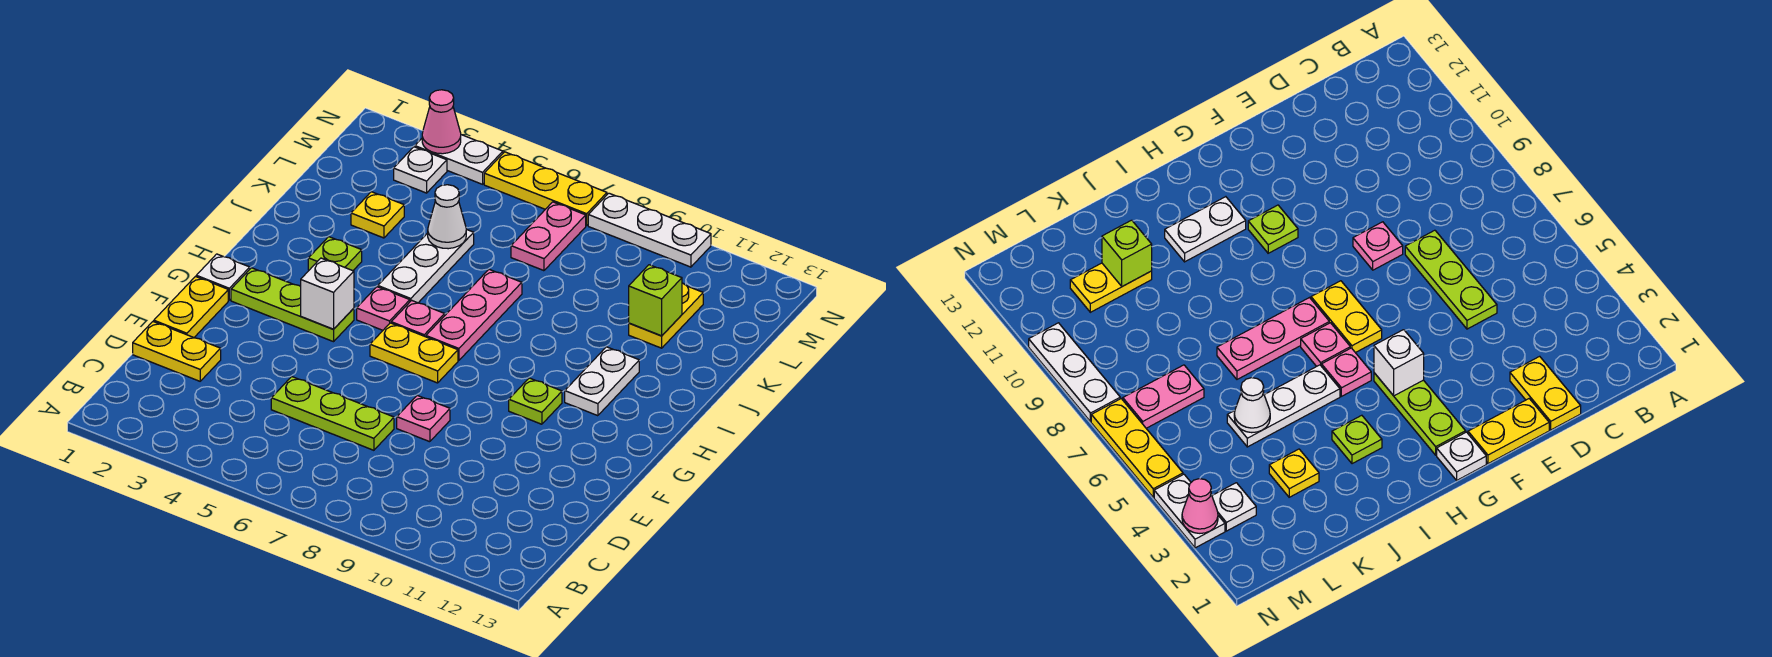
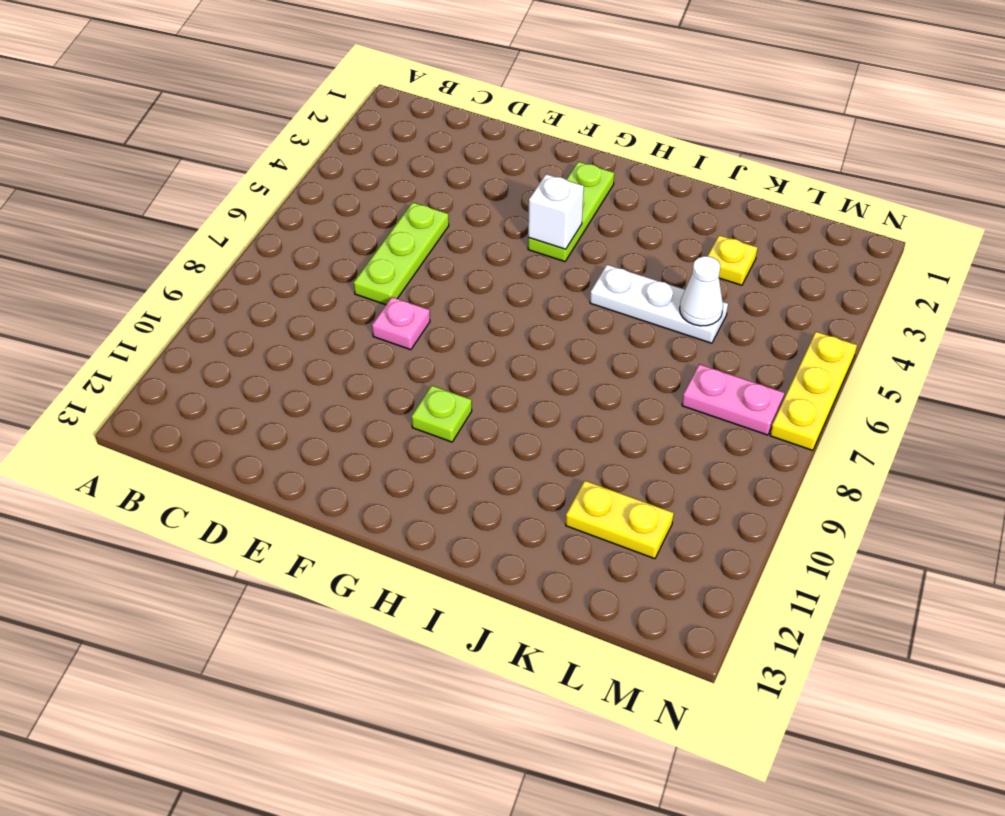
none -> yellow plate D1:D2 level 1
none -> yellow plate E1:F1 level 1
none -> white plate G1 level 1

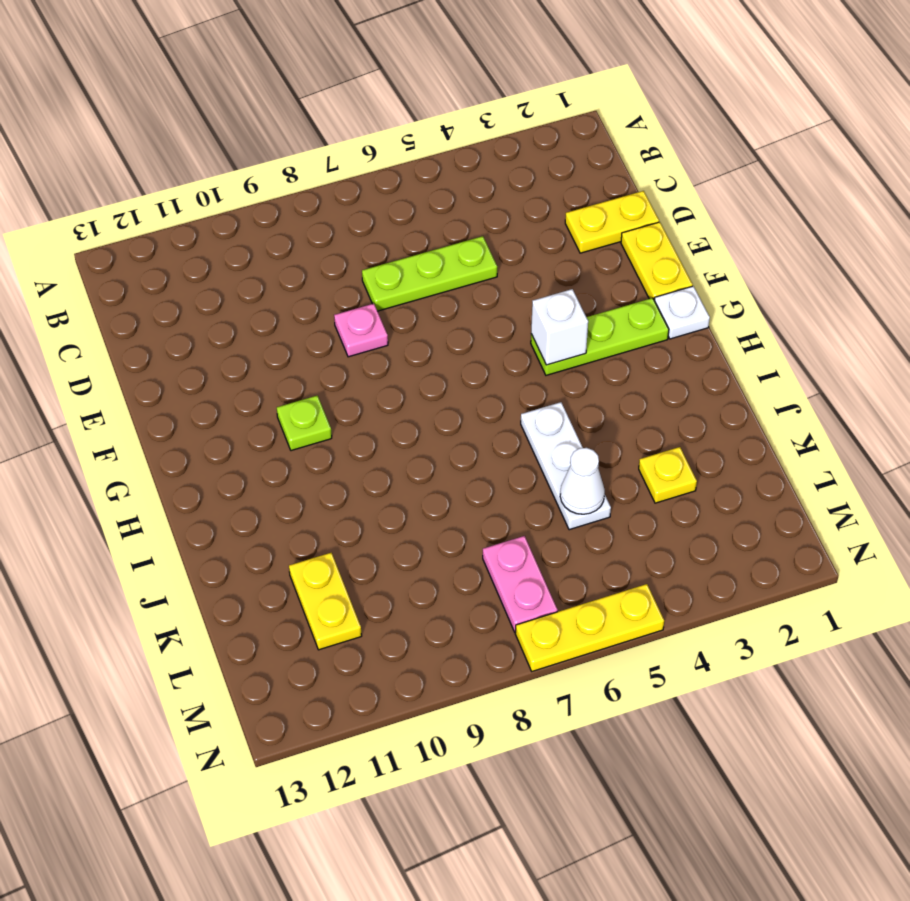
none -> yellow plate G6:G7 level 1
none -> pink plate H5 level 1
none -> pink plate H6 level 1

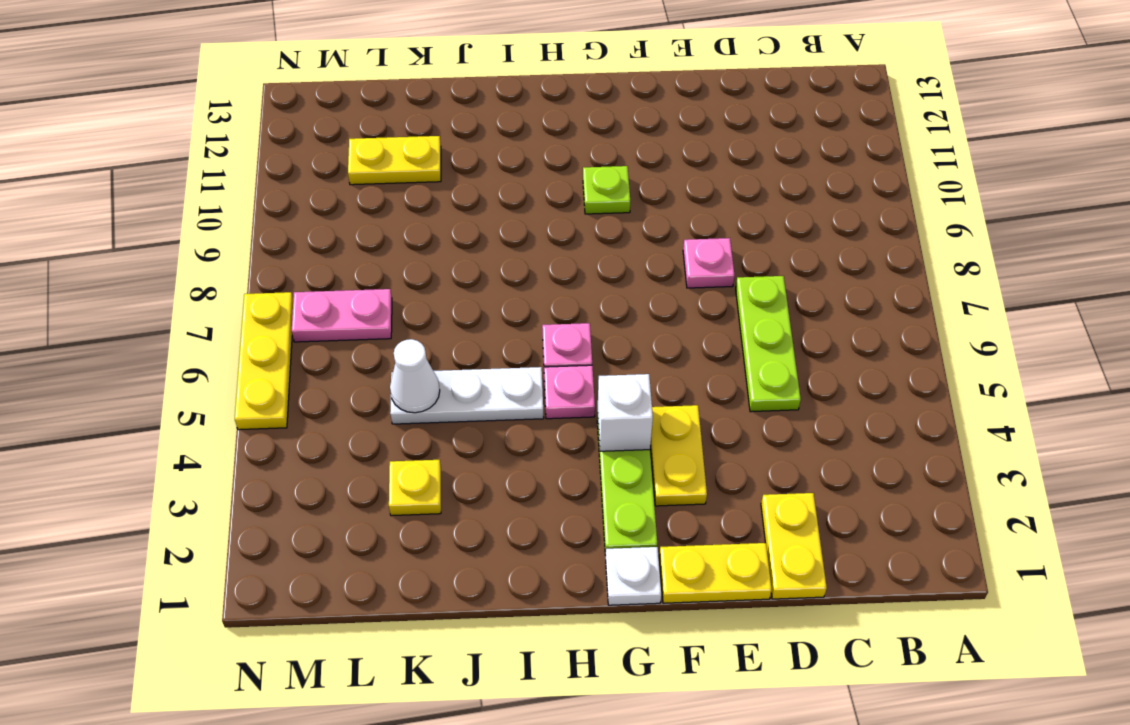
yellow plate F3:F4 level 1 -> yellow plate G6:G7 level 1
none -> pink plate H7:J7 level 1
none -> white plate H11:I11 level 1
none -> lime plate I3 level 1

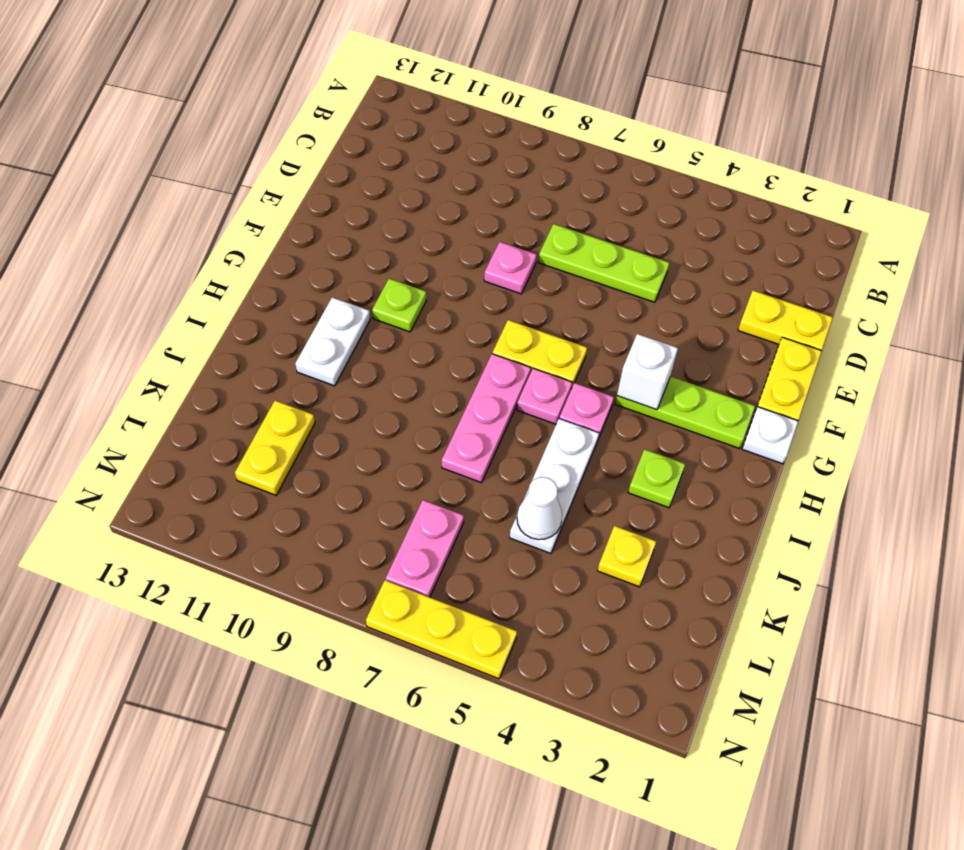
none -> white plate M3 level 1
none -> white plate N3:N4 level 1
none -> white plate N8:N10 level 1

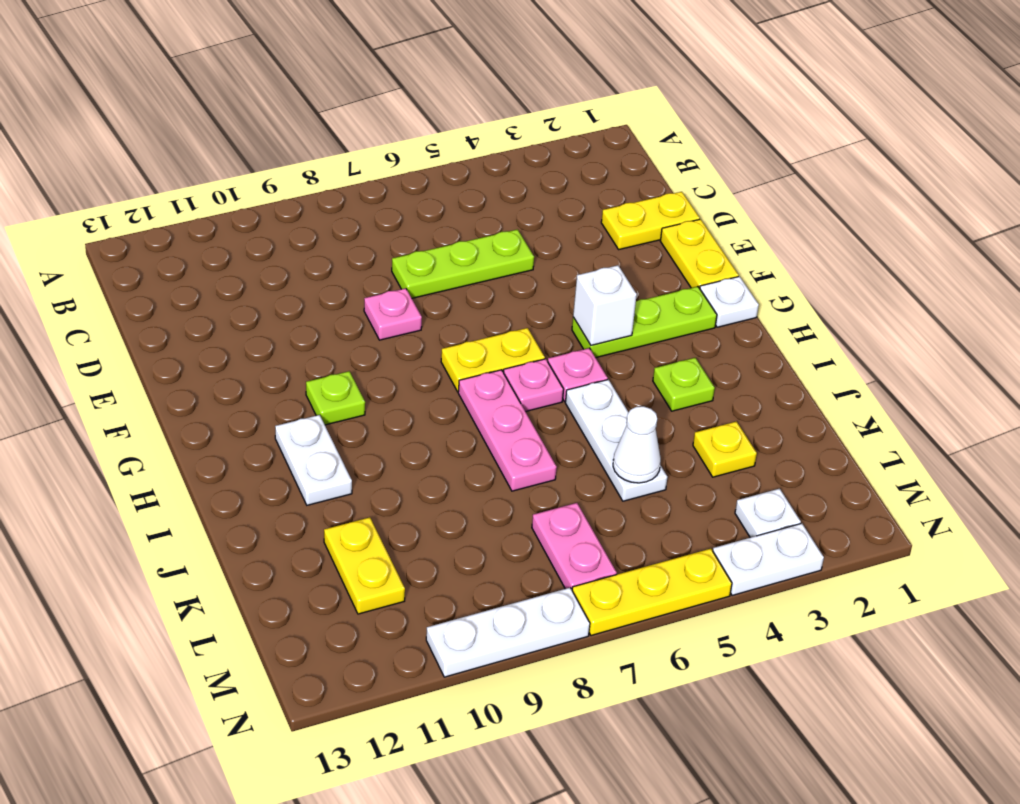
none -> lime brick K11 level 2
none -> pink cone N3 level 2

